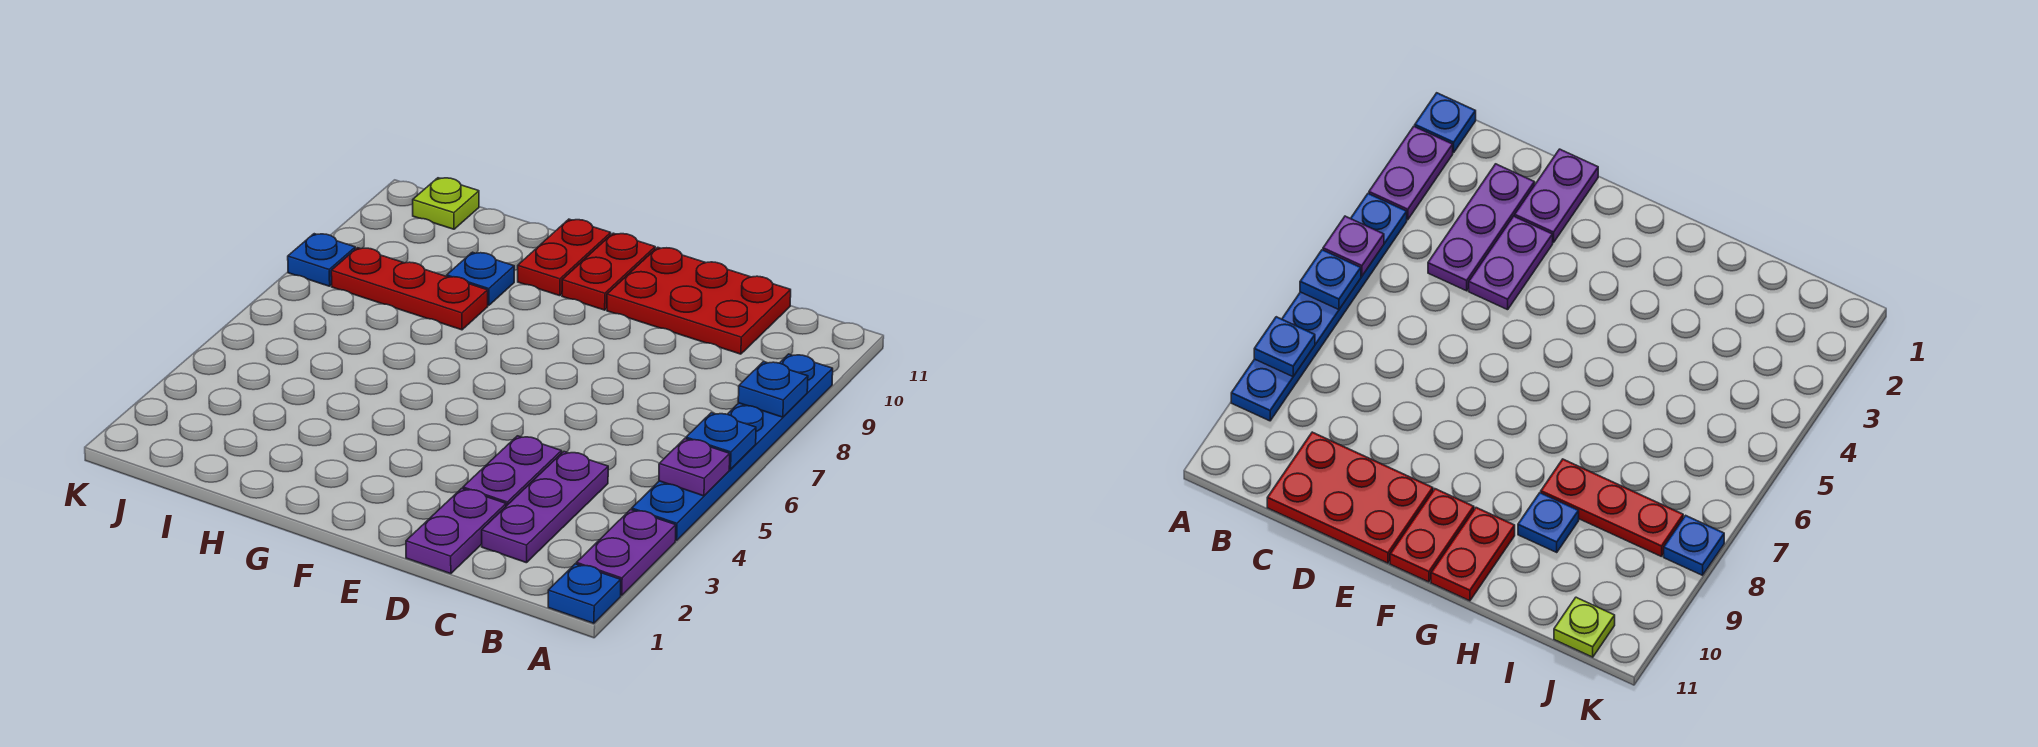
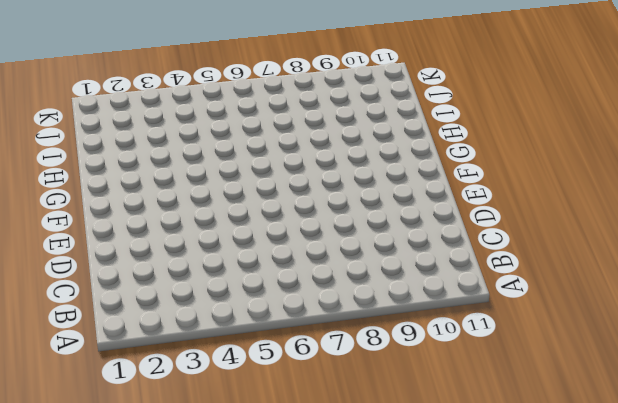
none -> blue plate A1 level 1
none -> purple plate A2:A3 level 1
none -> blue plate A4:A9 level 1

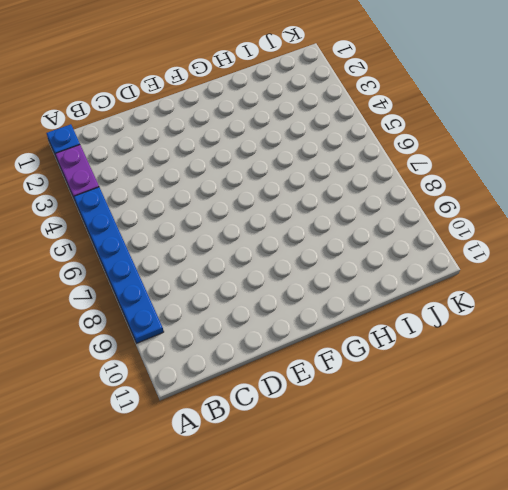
none -> purple plate C2:C4 level 1
none -> red plate C10:E11 level 1
none -> purple plate D1:D2 level 1

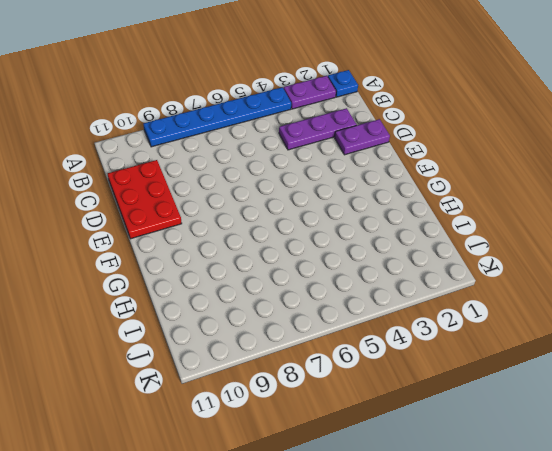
none -> purple plate D3:D4 level 1
none -> red plate F10:F11 level 1
none -> red plate G10:G11 level 1

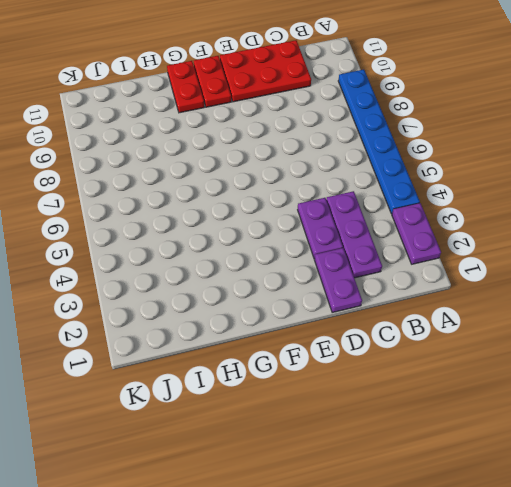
none -> blue plate A1 level 1
none -> red plate H8:J8 level 1
none -> blue plate H9 level 1

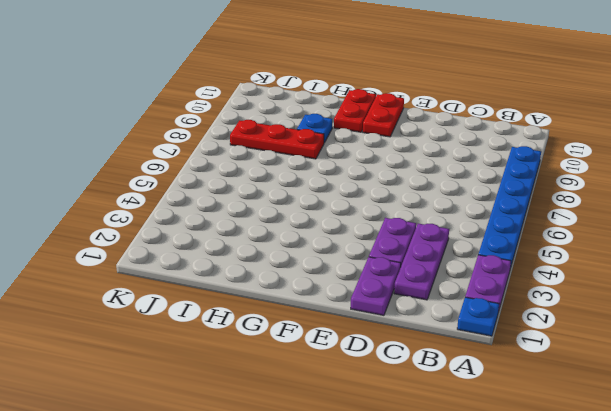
none -> red plate C10:E11 level 1
none -> lime plate J11 level 1
none -> blue plate K8 level 1

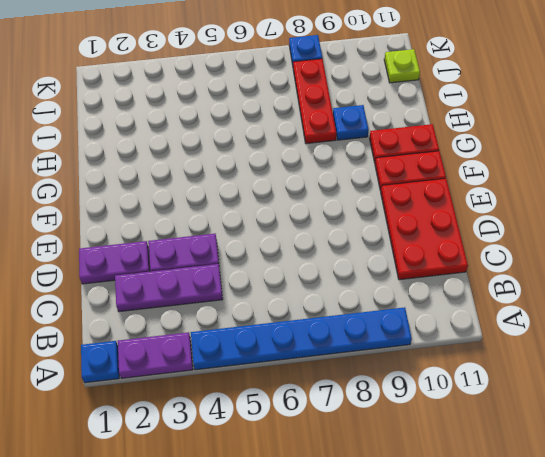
none -> purple plate A5 level 2
none -> blue plate A6 level 2
none -> blue plate A8 level 2

